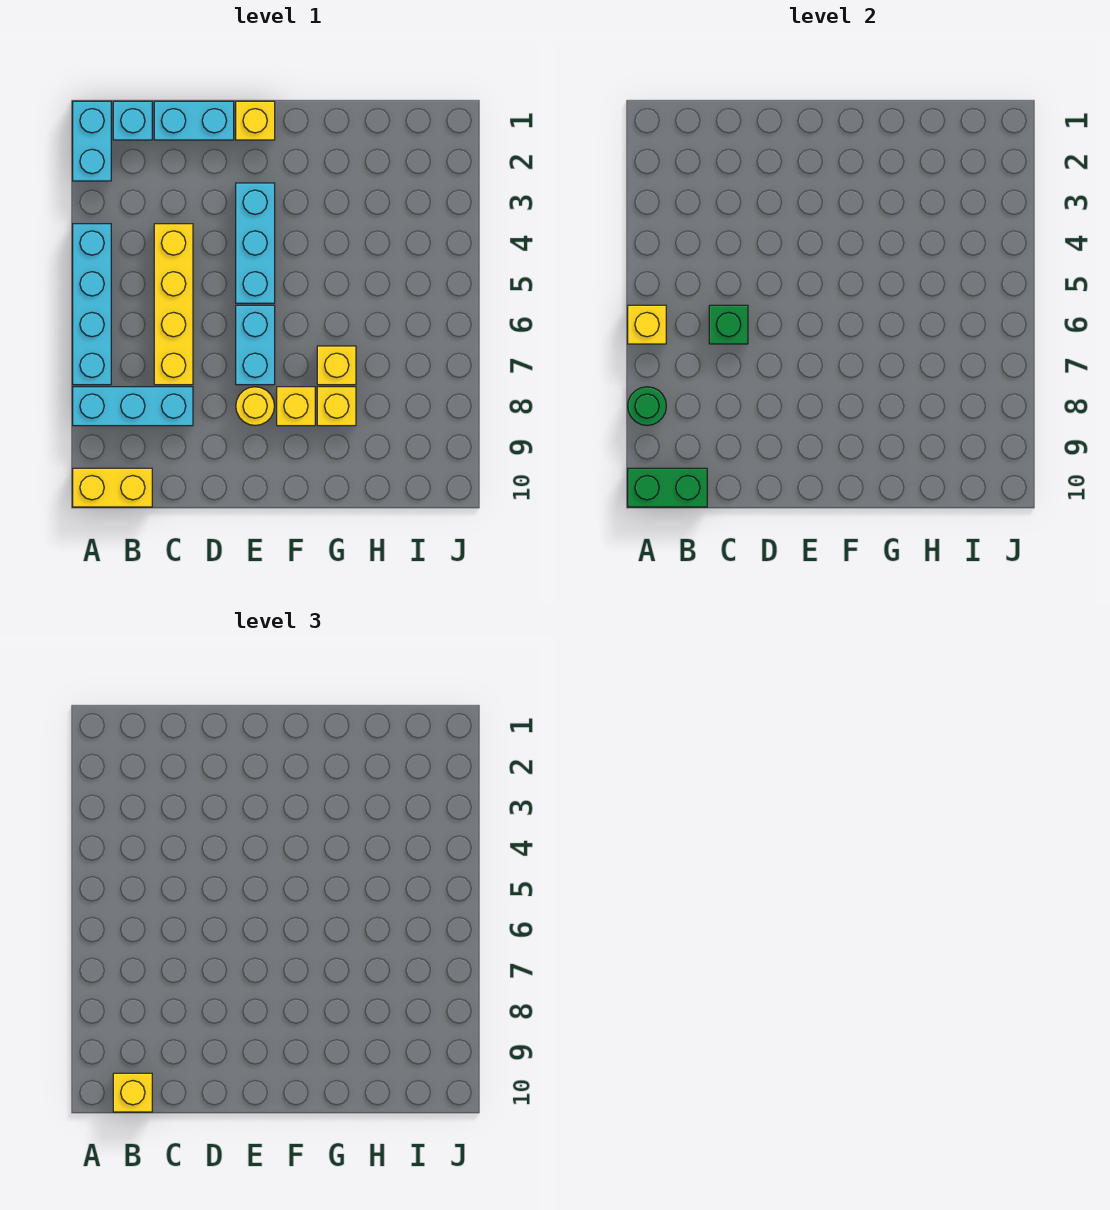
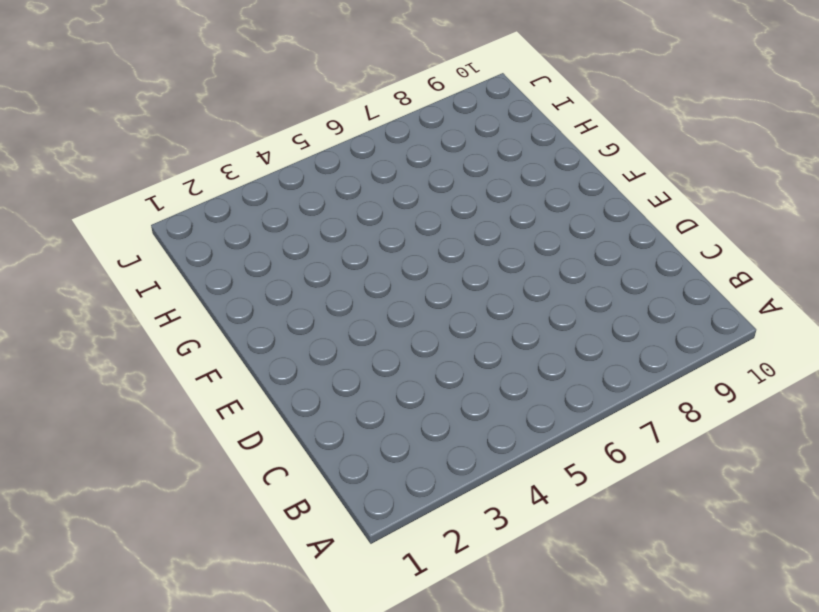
none -> cyan brick A1:A2 level 1
none -> cyan brick A4:A7 level 1
none -> cyan brick A8:C8 level 1

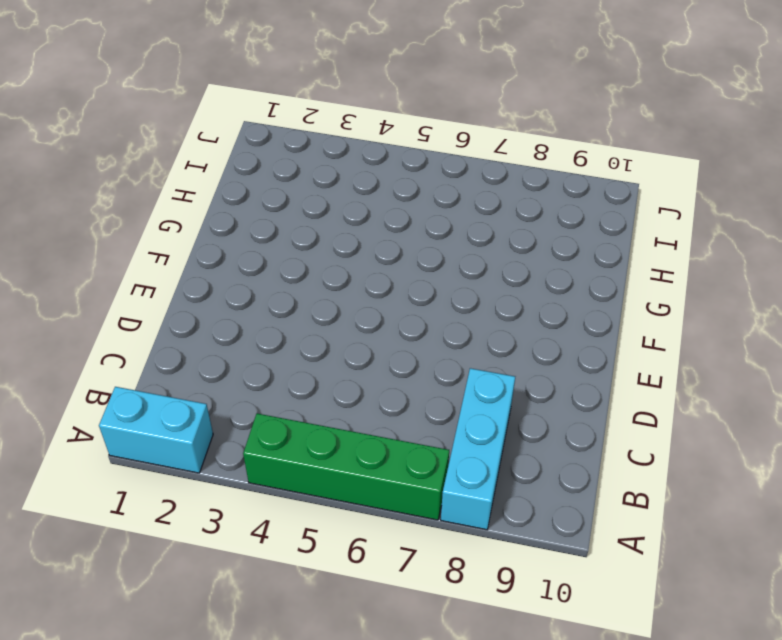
green brick A4:A7 level 1 -> cyan brick A4:A7 level 1
none -> yellow brick A10:B10 level 1
none -> cyan brick B1 level 1
none -> cyan brick C1:D1 level 1

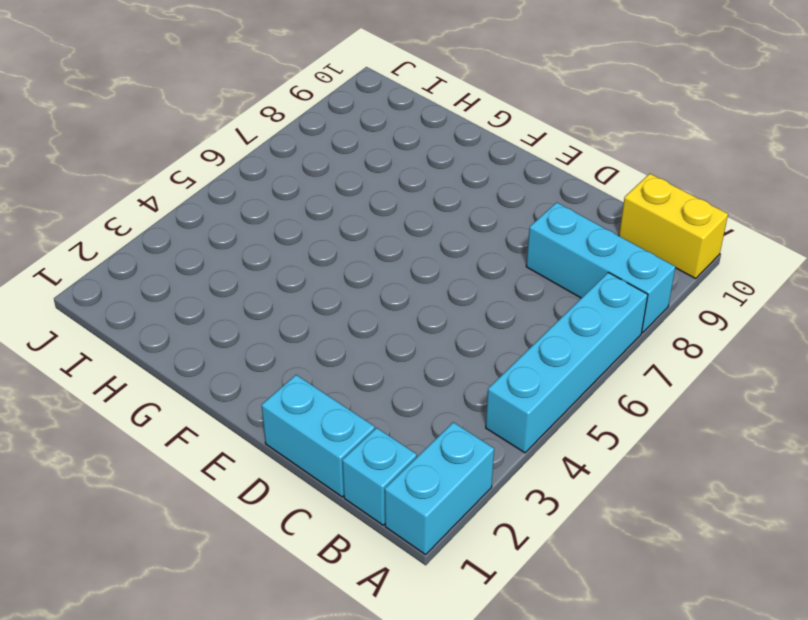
none -> yellow brick C4:C7 level 1
none -> yellow brick E1 level 1
none -> cyan brick E3:E5 level 1

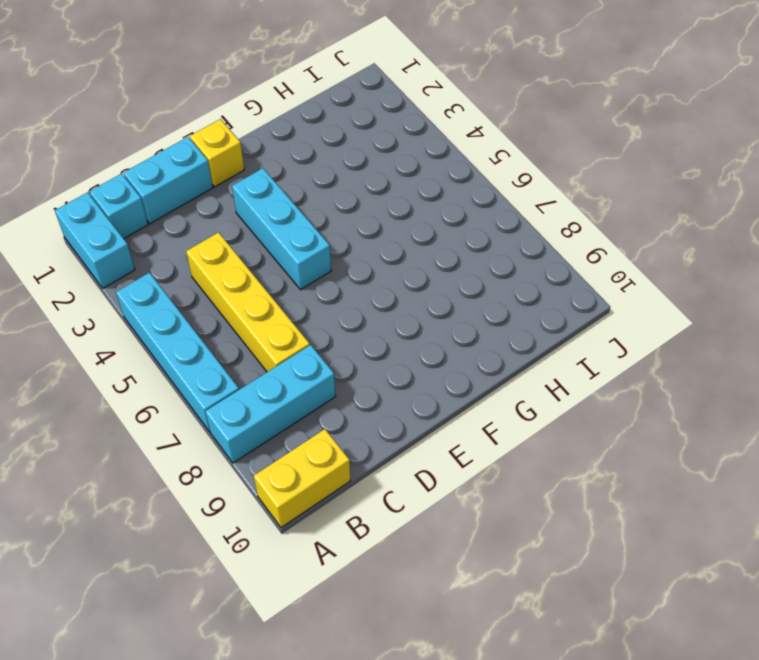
none -> cyan brick E6:E7 level 1
none -> yellow round brick E8 level 1
none -> yellow brick F8 level 1

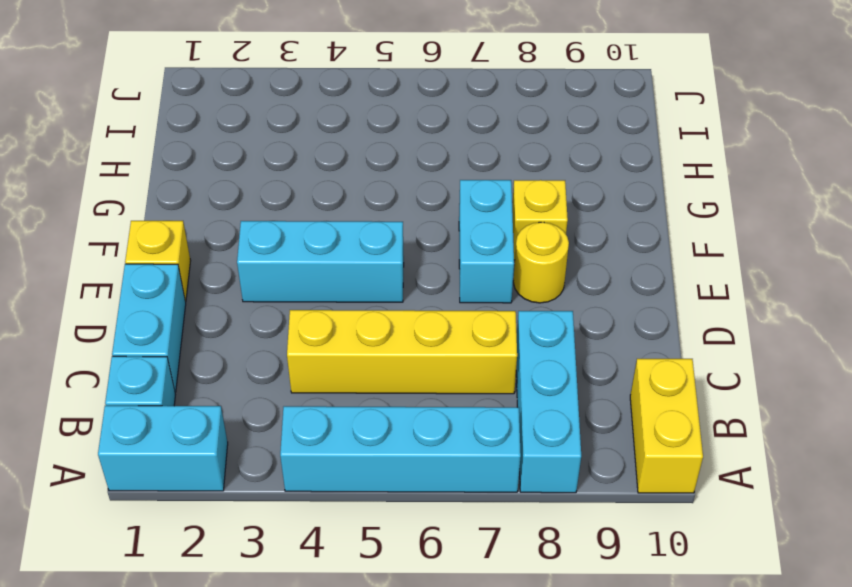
cyan brick E7:F7 level 1 -> cyan brick E6:E7 level 1
none -> yellow brick G7 level 1
none -> yellow brick G8 level 1
none -> yellow brick A6 level 2

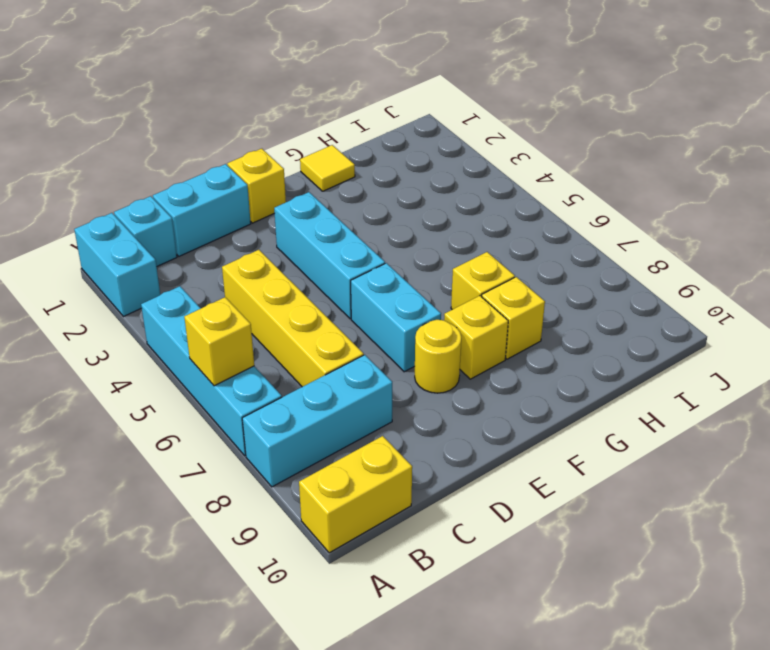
yellow tile G1 level 1 -> none
none -> green round brick A8 level 2
none -> green brick A10:B10 level 2
none -> green brick C6 level 2

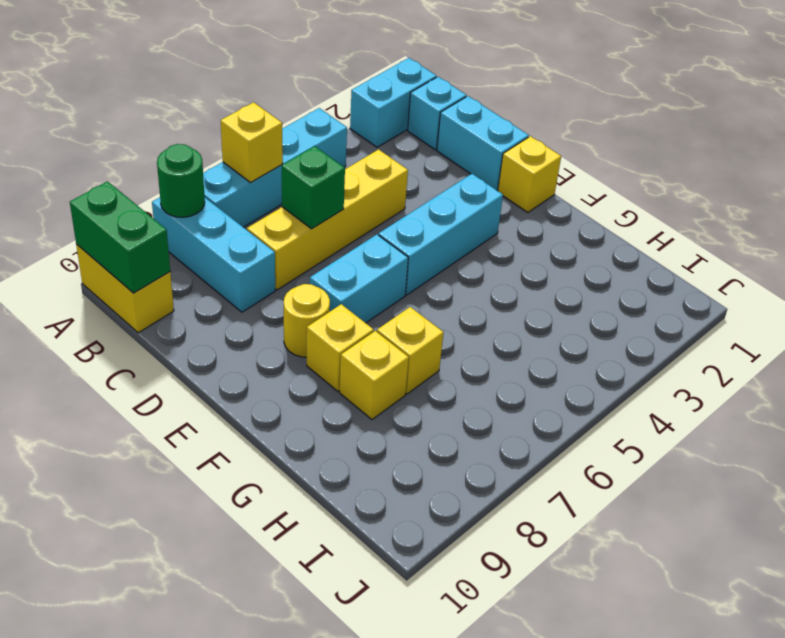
none -> yellow brick B10 level 3

